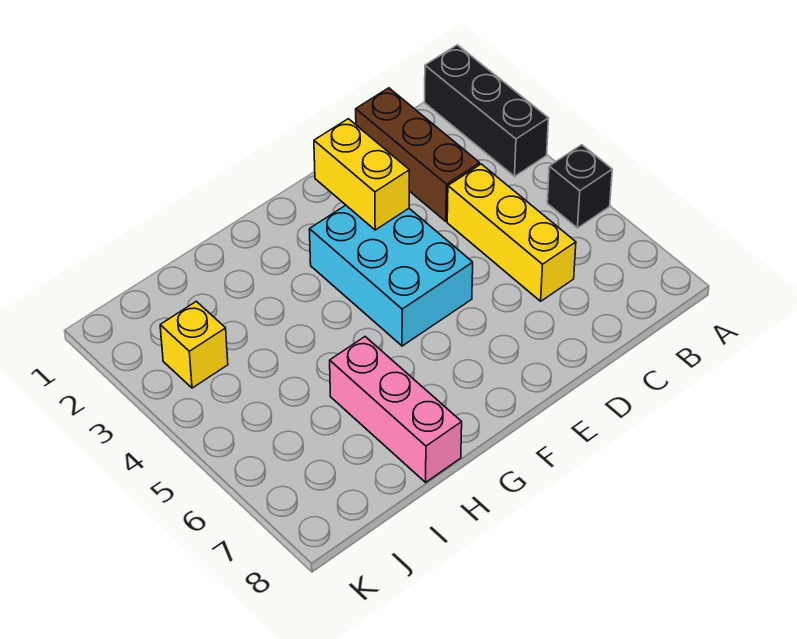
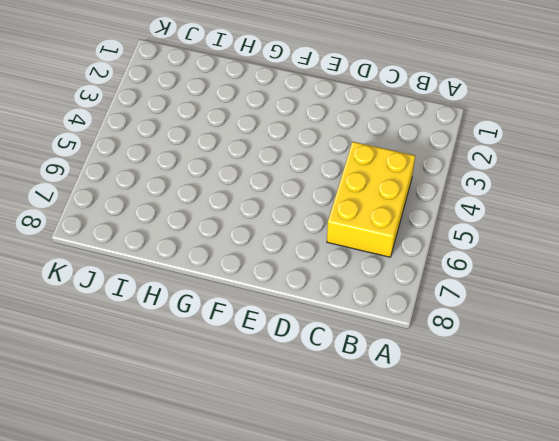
yellow brick B4:C6 level 1 -> yellow brick C4:C6 level 1
none -> black brick A1:A3 level 1
none -> black brick A5 level 1

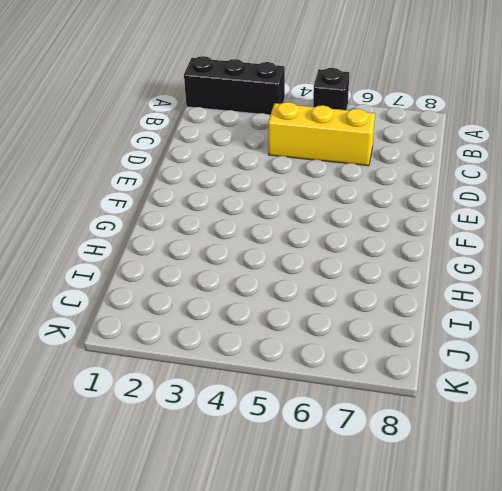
none -> brown brick C1:C3 level 1
none -> cyan brick E3:F5 level 1

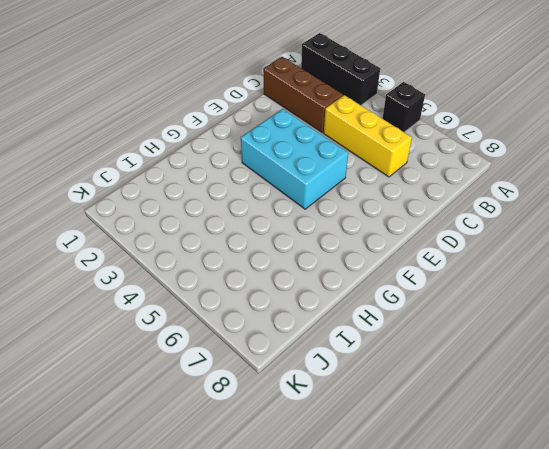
none -> pink brick H6:H8 level 1
none -> yellow brick J3 level 1

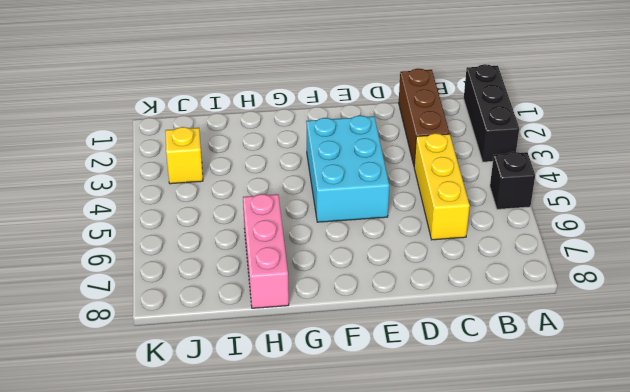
none -> yellow brick E2:E3 level 2

